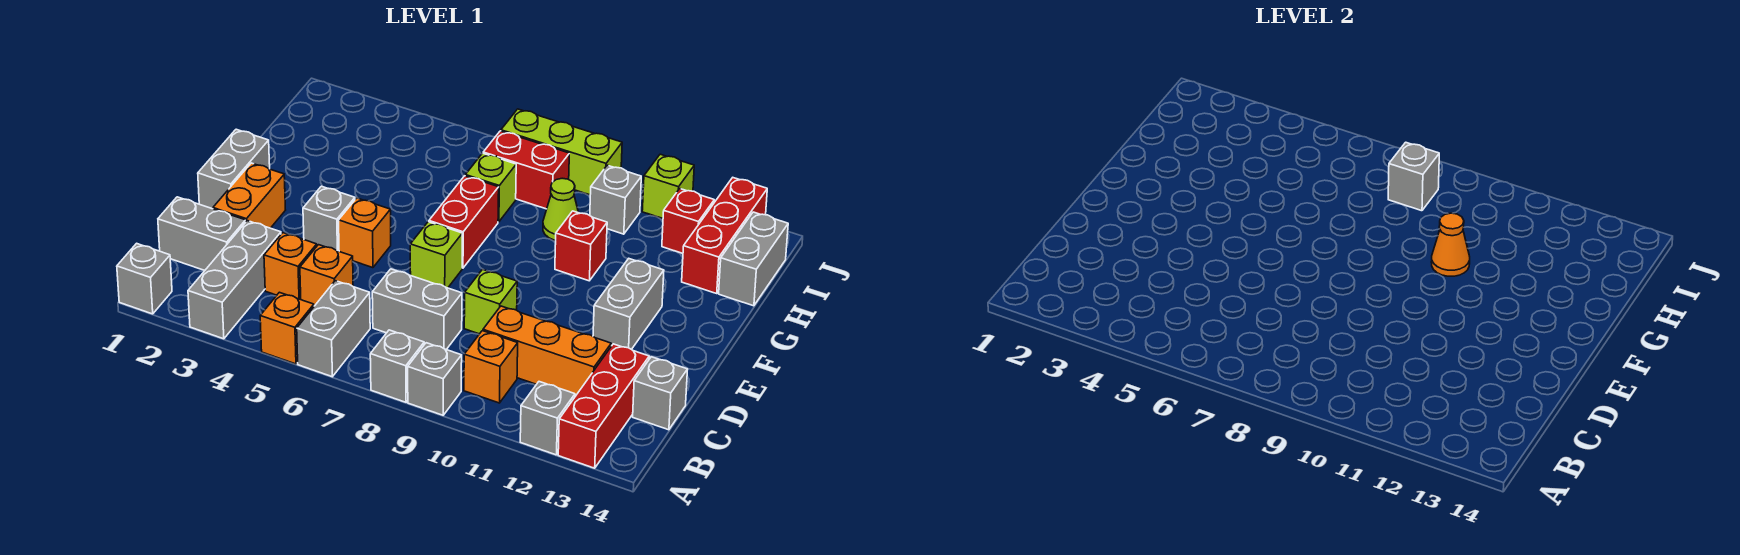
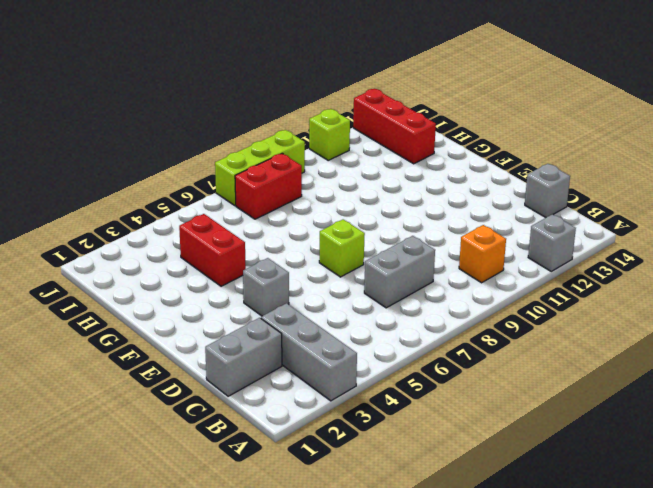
red brick G4:H4 level 1 -> red brick F7:G7 level 1
none -> grey brick A1 level 1
none -> orange brick A5 level 1
none -> grey brick A6:B6 level 1
none -> grey brick A8 level 1

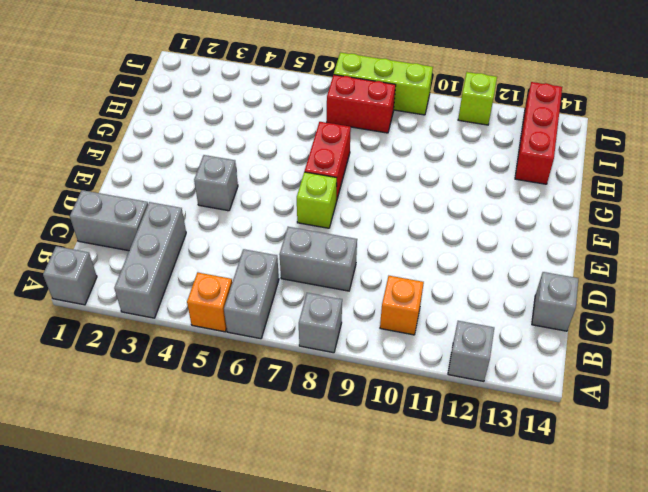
none -> grey brick A9 level 1
none -> red brick A13:C13 level 1
none -> orange brick C4 level 1
none -> orange brick C5 level 1

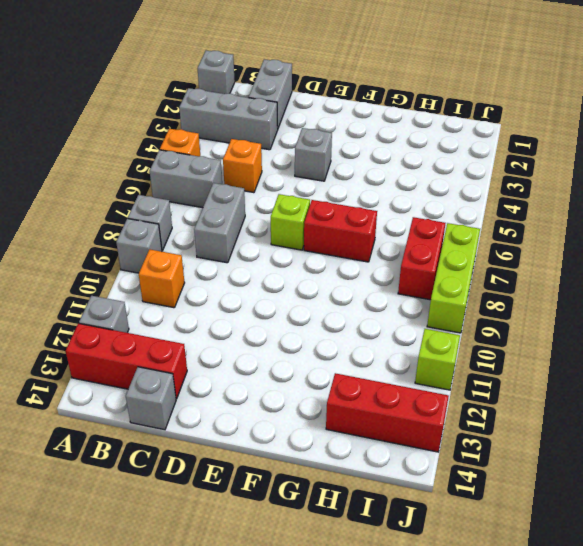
none -> orange brick C4 level 1
none -> orange brick C10:C12 level 1
none -> orange brick D2:E2 level 1
none -> lime brick D9 level 1

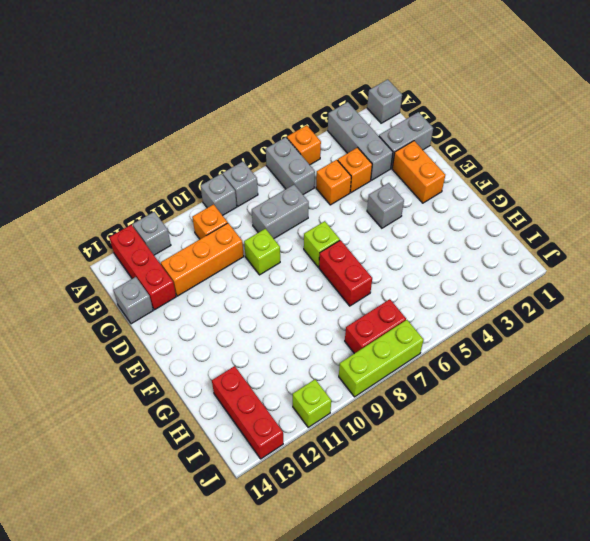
none -> grey brick E1:F1 level 1
none -> orange brick E5 level 1
none -> grey brick E12:F12 level 1
none -> red brick G10 level 1

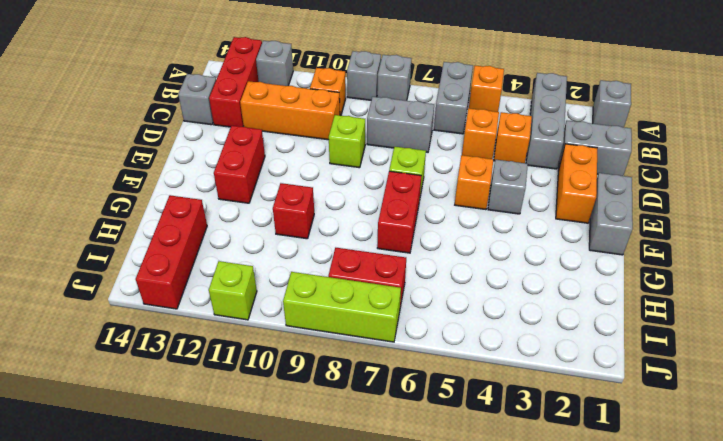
red brick E12:F12 level 1 -> grey brick E12:F12 level 1
none -> lime brick H7 level 1
none -> lime cone H9 level 1
none -> grey brick H14:I14 level 1
none -> grey brick I10 level 1

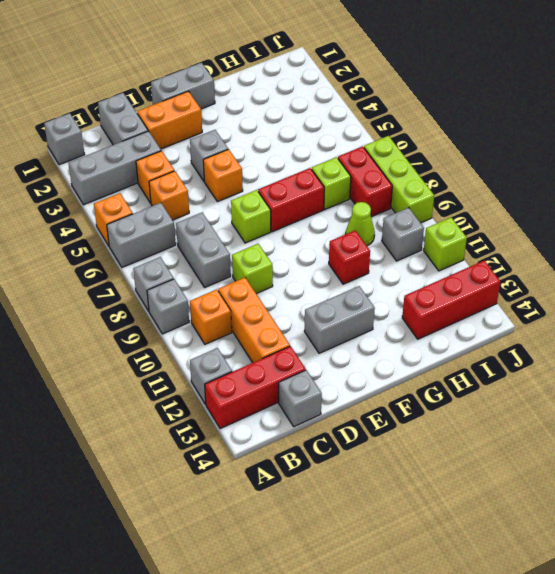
none -> grey brick H14:I14 level 1
none -> red brick I12 level 1
none -> orange cone G10 level 2
none -> grey brick I8 level 2

